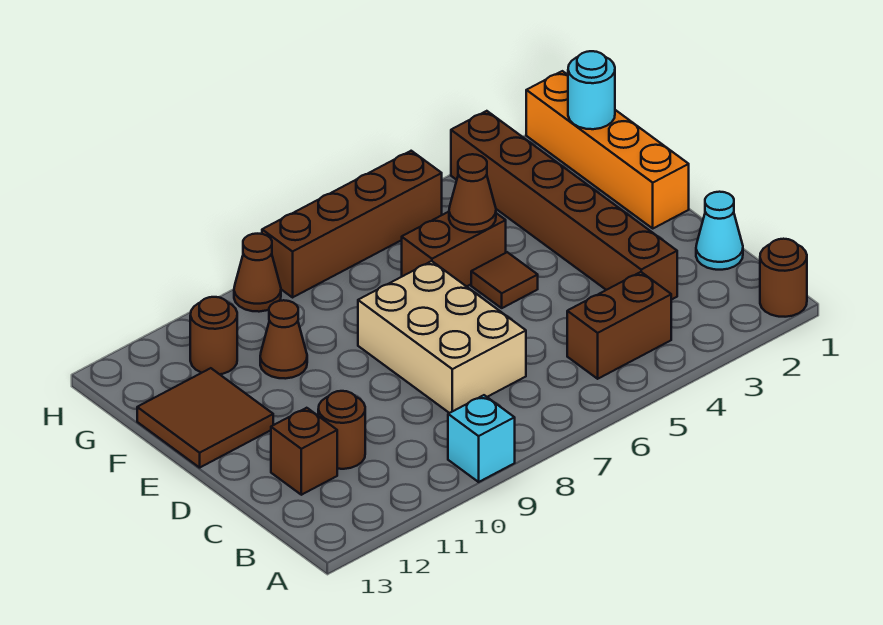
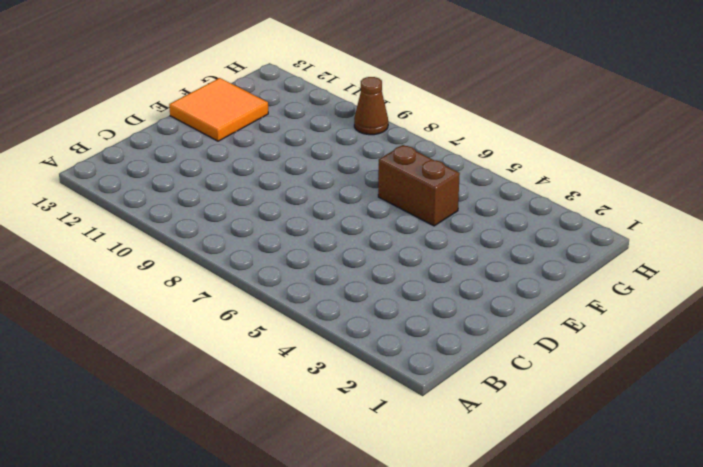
orange tile E12:F13 level 1 -> brown tile E12:F13 level 1
none -> brown round brick A1 level 1
none -> cyan brick A9 level 1
none -> brown brick B4:B5 level 1

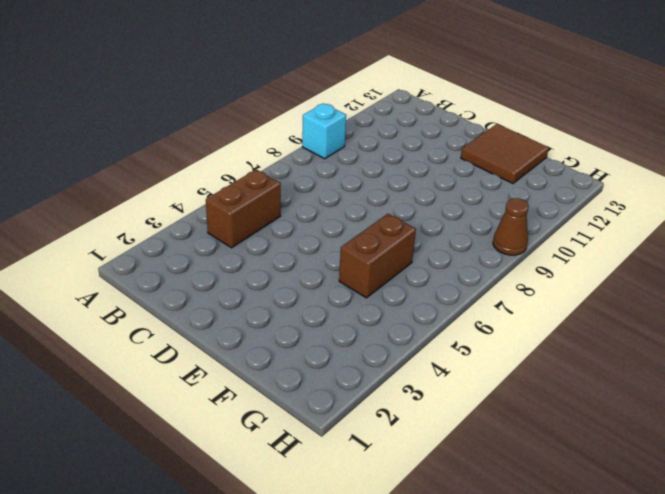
none -> brown round brick A1 level 1
none -> cyan cone C1 level 1
none -> brown brick C3:H3 level 1

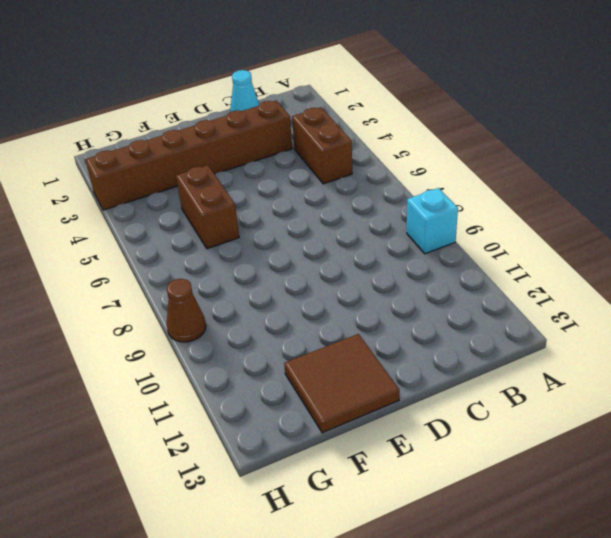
none -> brown round brick A1 level 1
none -> tan brick C7:E8 level 1
none -> brown round brick C11 level 1

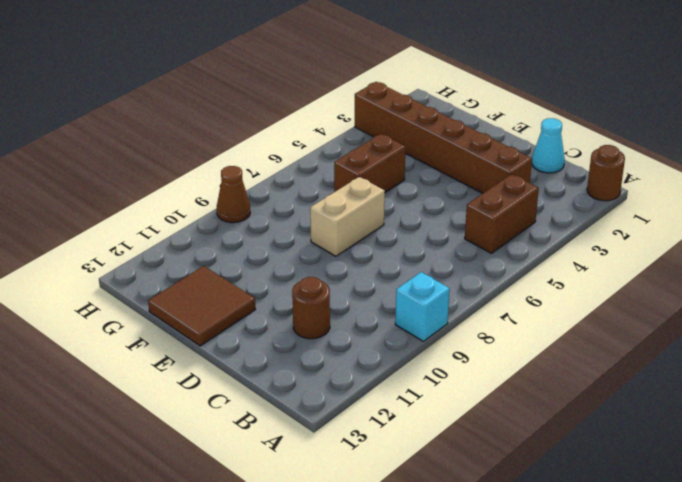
tan brick E7:E8 level 1 -> tan brick C7:E8 level 1
none -> brown brick C12 level 1
none -> orange brick E1:H1 level 1
none -> brown tile E5 level 1

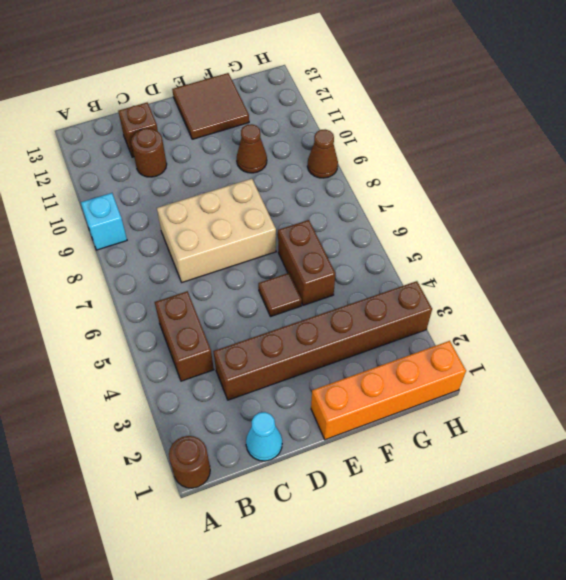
none -> brown round brick G11 level 1
none -> brown brick H5:H8 level 1
none -> brown cone F5 level 2

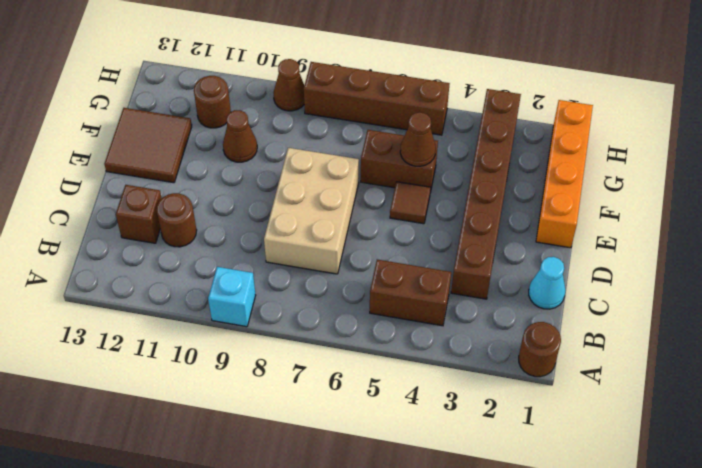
none -> cyan round brick G1 level 2

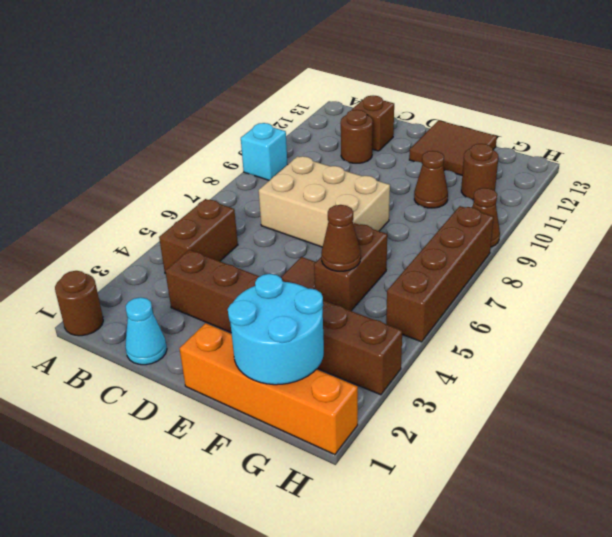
cyan round brick F1:G2 level 2 -> cyan round brick G1 level 2

